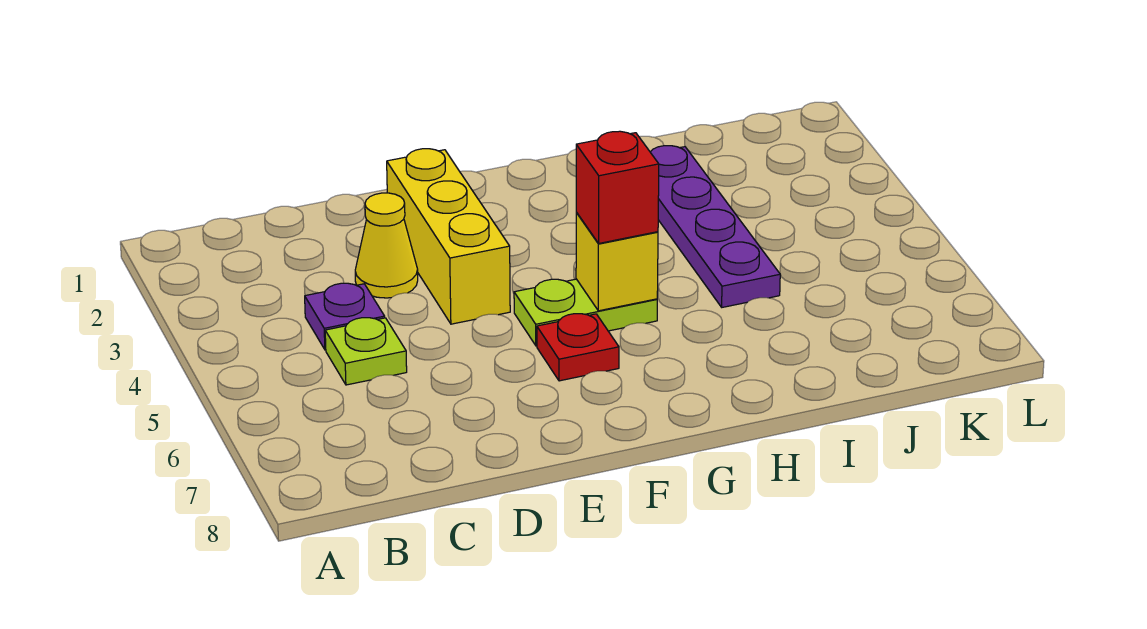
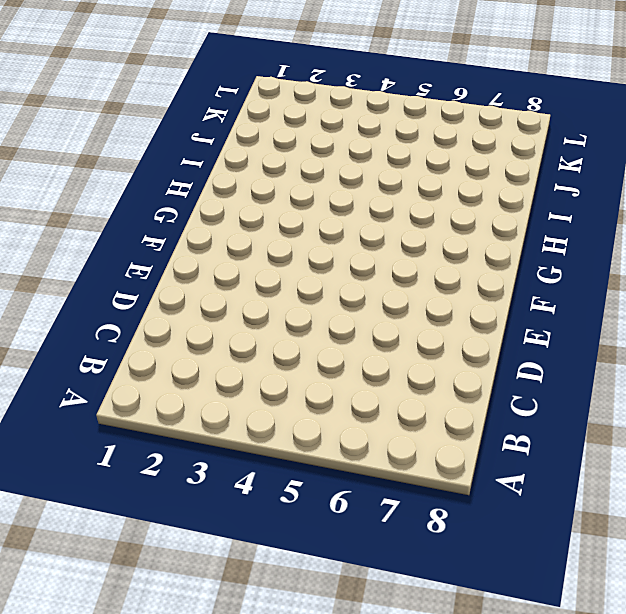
none -> purple plate C4 level 1
none -> lime plate C5 level 1

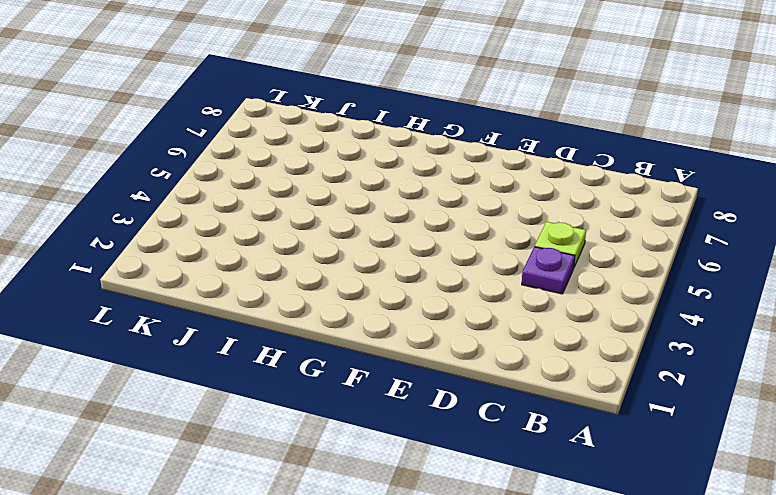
none -> yellow cone D3 level 1
none -> yellow brick E2:E4 level 1

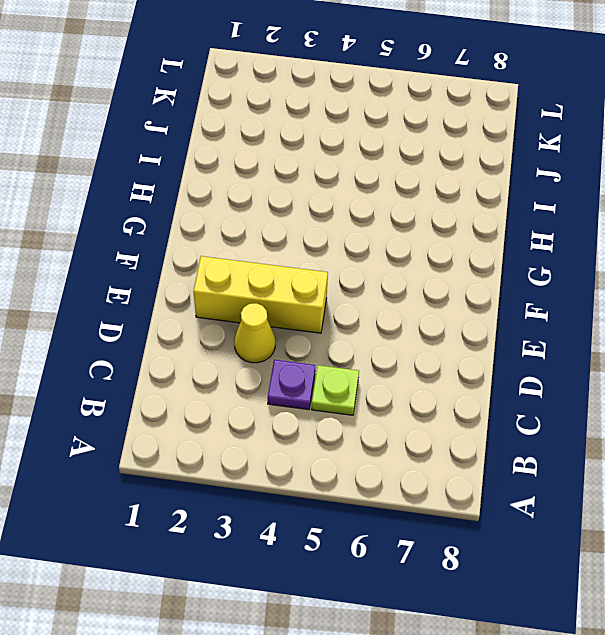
none -> lime plate F5:G5 level 1
none -> red plate F6 level 1

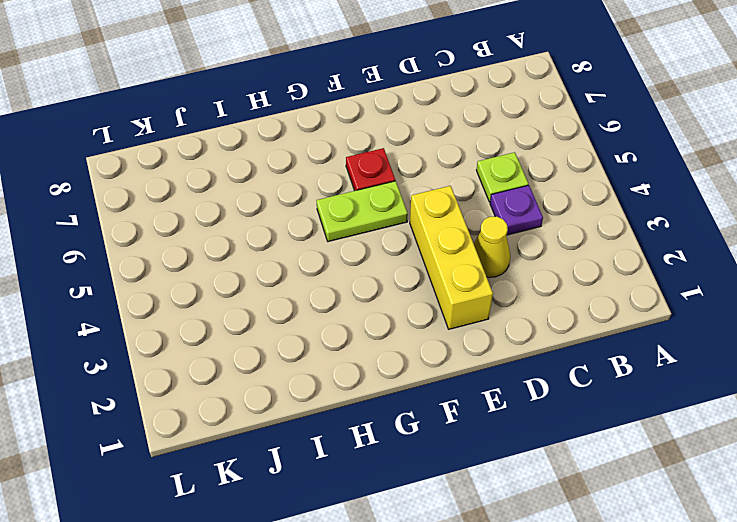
none -> purple plate I2:I5 level 1
none -> yellow brick G5 level 2

